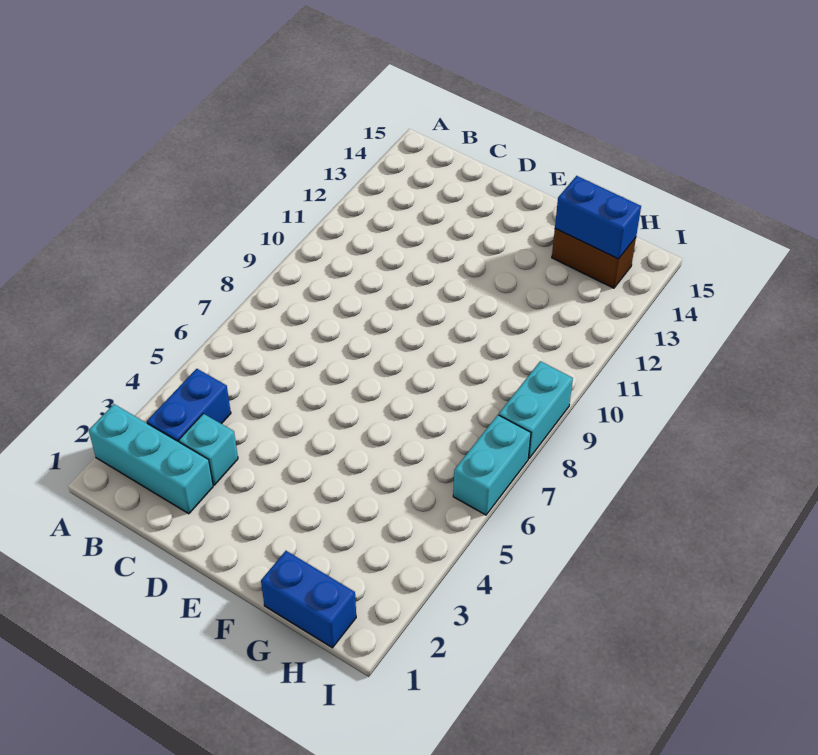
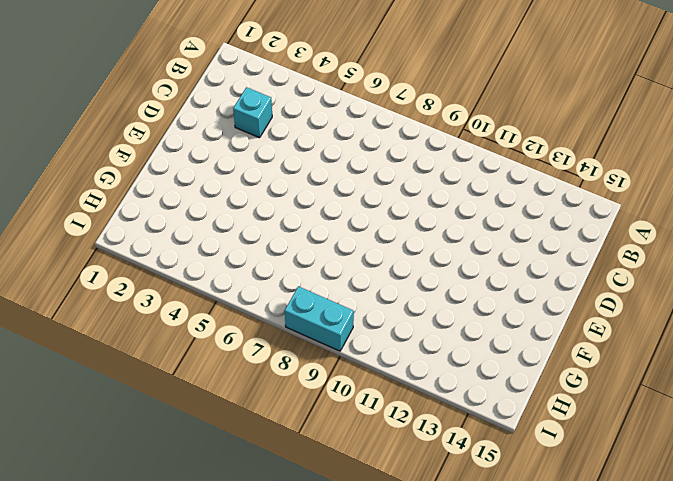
none -> cyan brick A2:C2 level 1
none -> blue brick B3:B4 level 1

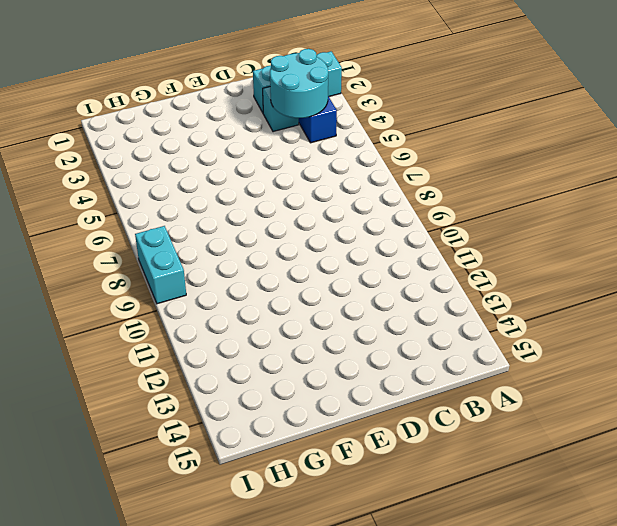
cyan round brick B3:C4 level 2 -> none
none -> blue brick G1:H1 level 1
none -> brown brick G14:H14 level 1

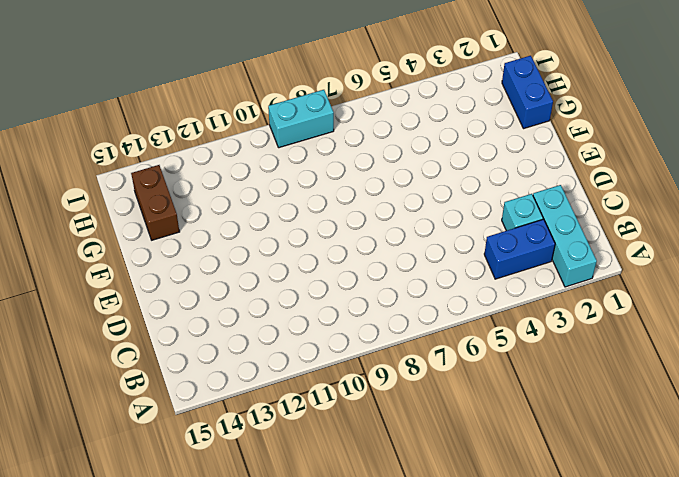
none -> cyan brick I6:I7 level 1
none -> blue brick G14:H14 level 2

